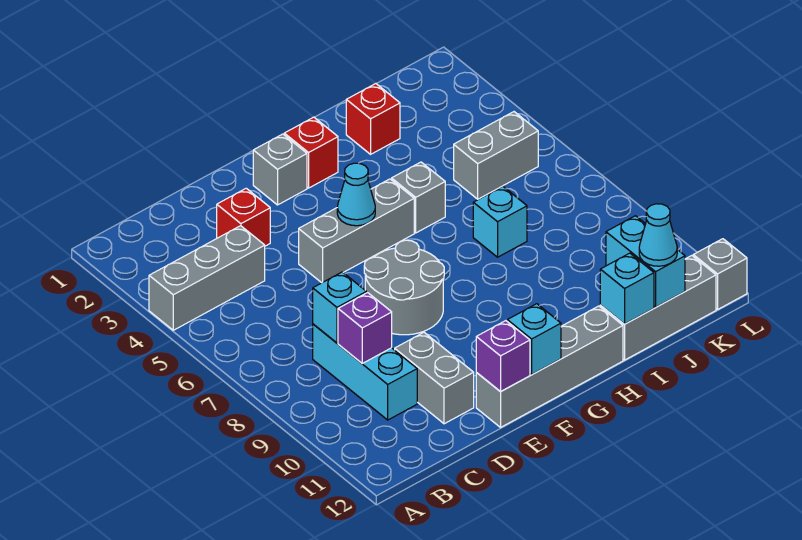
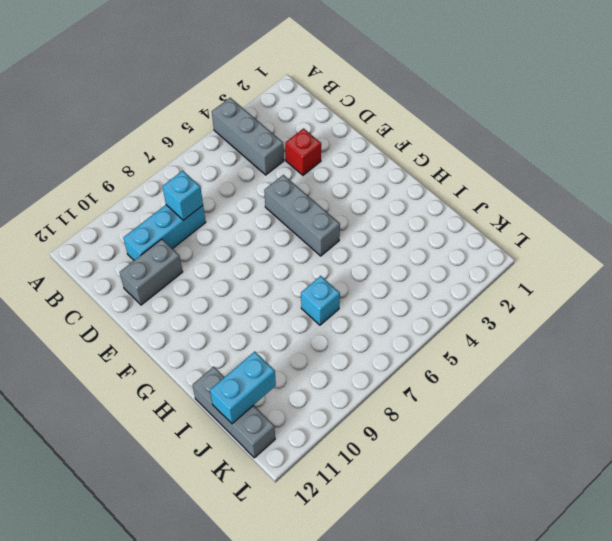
none -> grey round brick E7:F8 level 1
none -> grey brick E12:H12 level 1
none -> grey brick F2 level 1

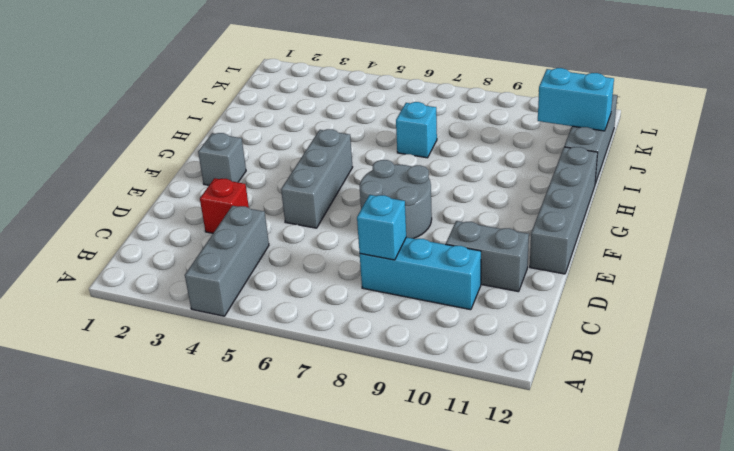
none -> red brick G2 level 1
none -> grey brick H5 level 1
none -> red brick I2 level 1

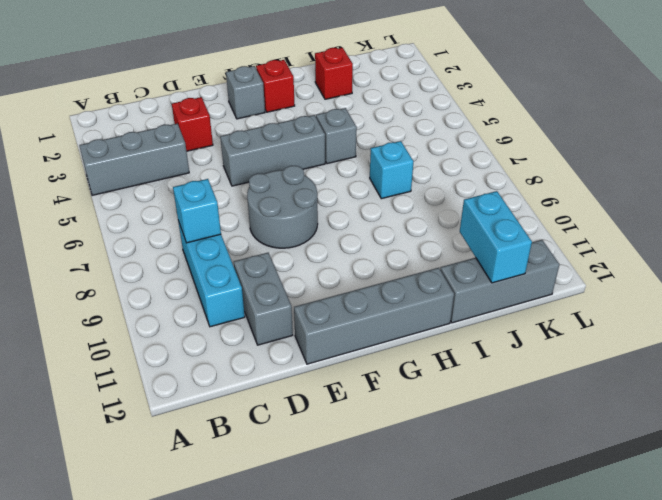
none -> grey brick J5:K5 level 1
none -> grey brick L12 level 1
none -> purple brick C9 level 2

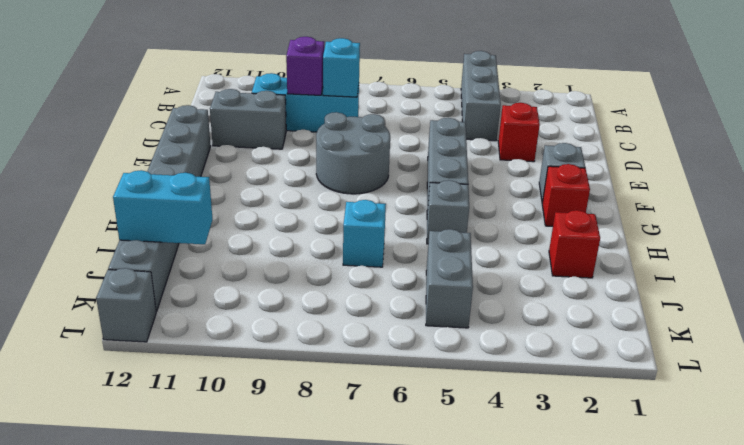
none -> purple brick E12 level 2
none -> cyan cone F5 level 2
none -> cyan brick F12 level 2

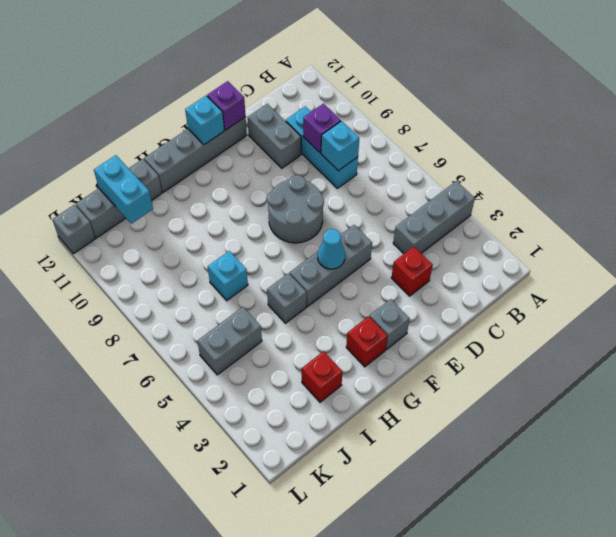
none -> cyan brick I12 level 2
none -> cyan cone J12 level 3

